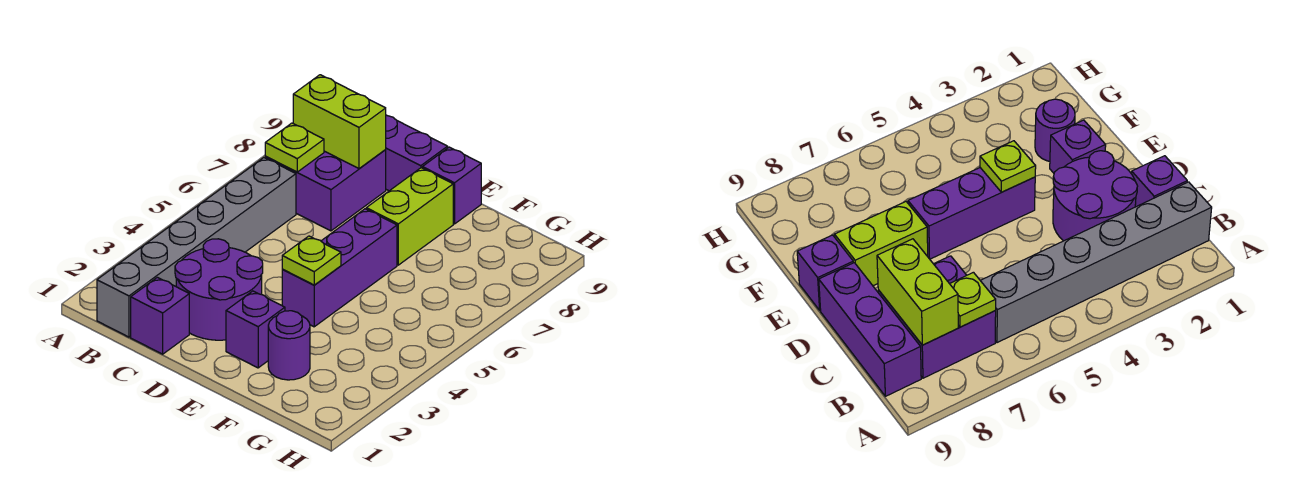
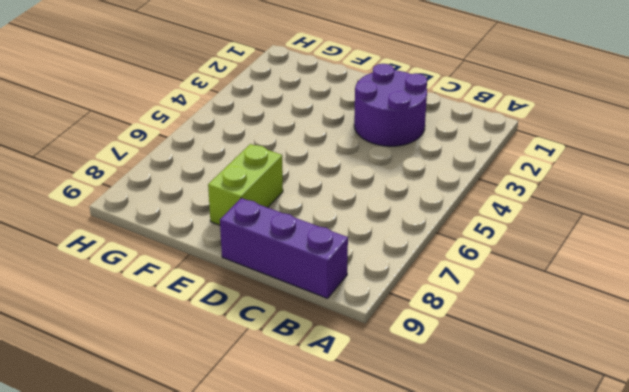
none -> grey brick B1:B6 level 1
none -> purple brick B7:C8 level 1
none -> purple brick C1 level 1

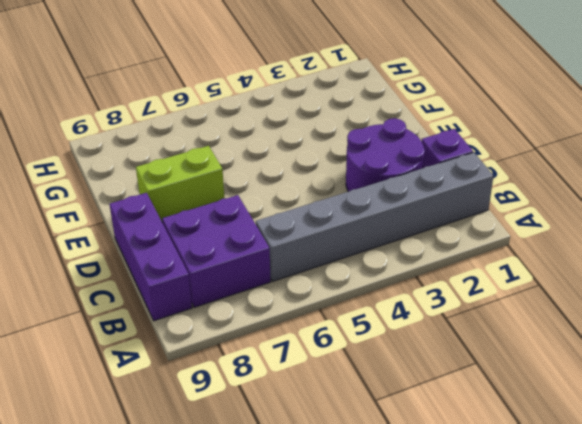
none -> purple brick E2 level 1
none -> purple brick E4:E6 level 1
none -> purple brick E9 level 1

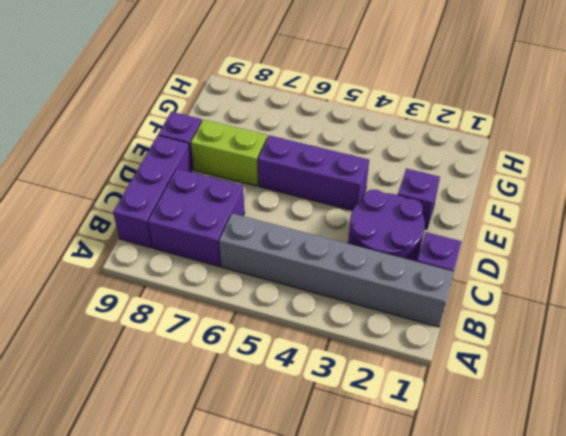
none -> purple round brick F2 level 1
none -> lime plate B7 level 2
none -> lime brick B8:C8 level 2

